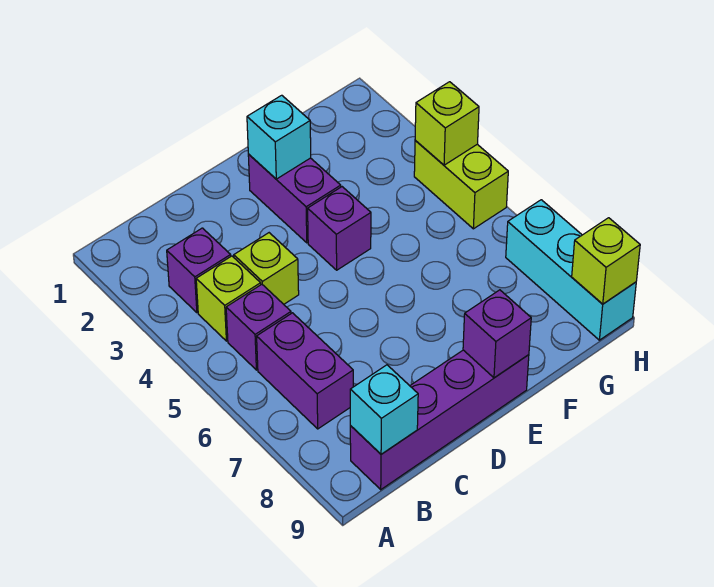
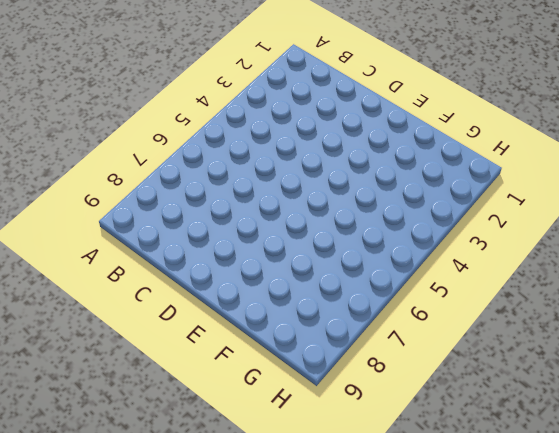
none -> purple brick B3 level 1
none -> lime brick B4 level 1
none -> purple brick B5 level 1

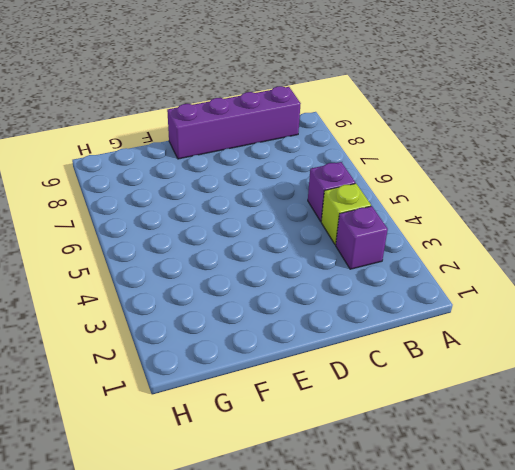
none -> purple brick B6:B7 level 1
none -> lime brick C4 level 1
none -> purple brick E2:E3 level 1

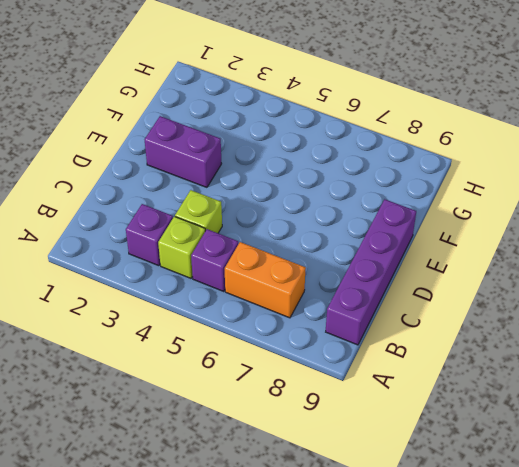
orange brick B6:B7 level 1 -> purple brick B6:B7 level 1
none -> purple brick E4 level 1
none -> lime brick H4:H5 level 1
none -> cyan brick H7:H9 level 1

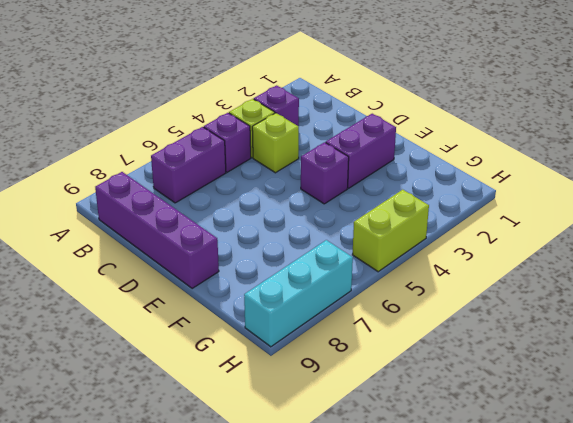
none -> cyan brick B9 level 2
none -> cyan brick E2 level 2
none -> purple brick E9 level 2

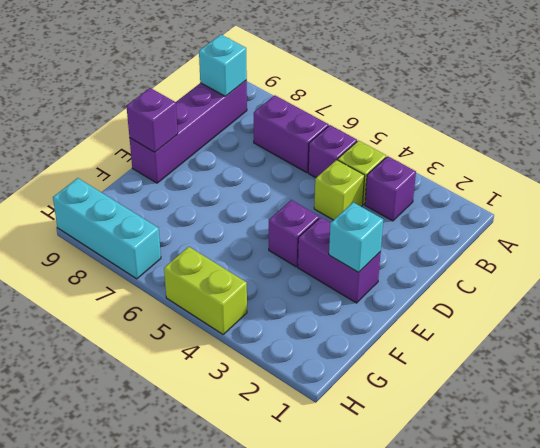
none -> lime brick H4 level 2
none -> lime brick H9 level 2

